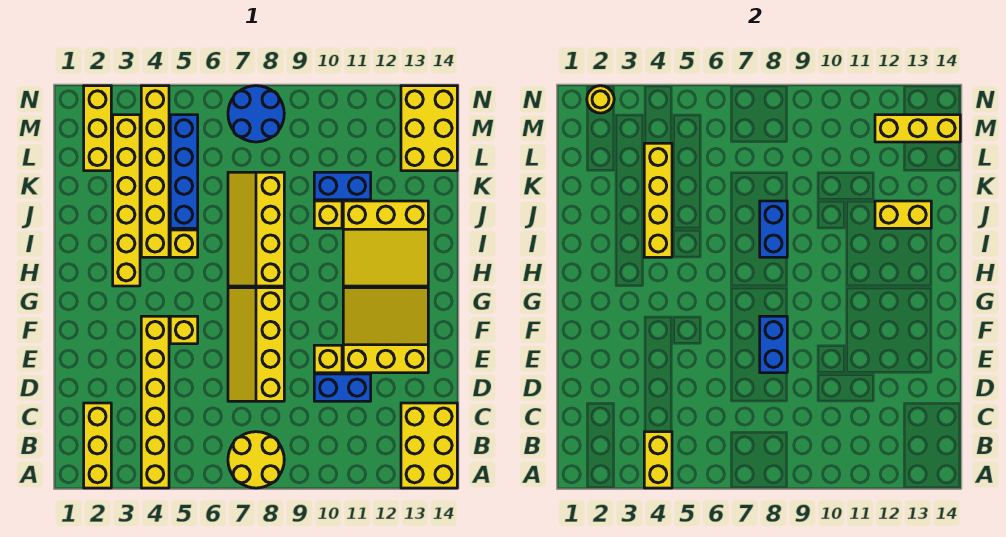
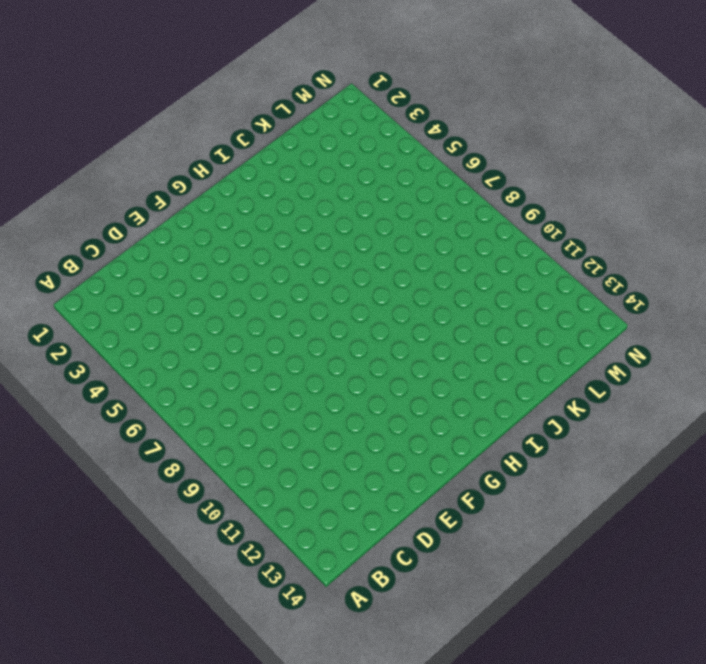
none -> yellow brick A2:C2 level 1
none -> yellow brick A4:F4 level 1
none -> yellow round brick A7:B8 level 1

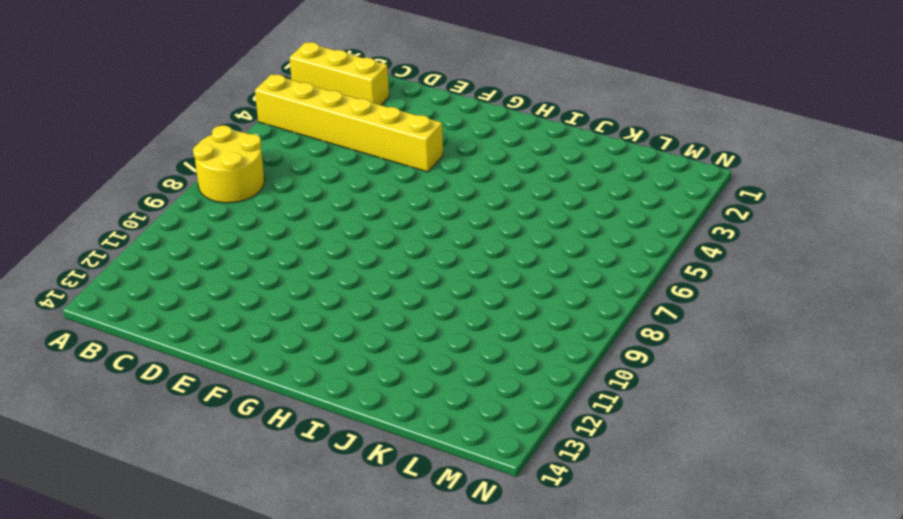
none -> yellow brick A13:C14 level 1
none -> yellow slope D7:G8 level 1 top 8
none -> blue brick D10:D11 level 1

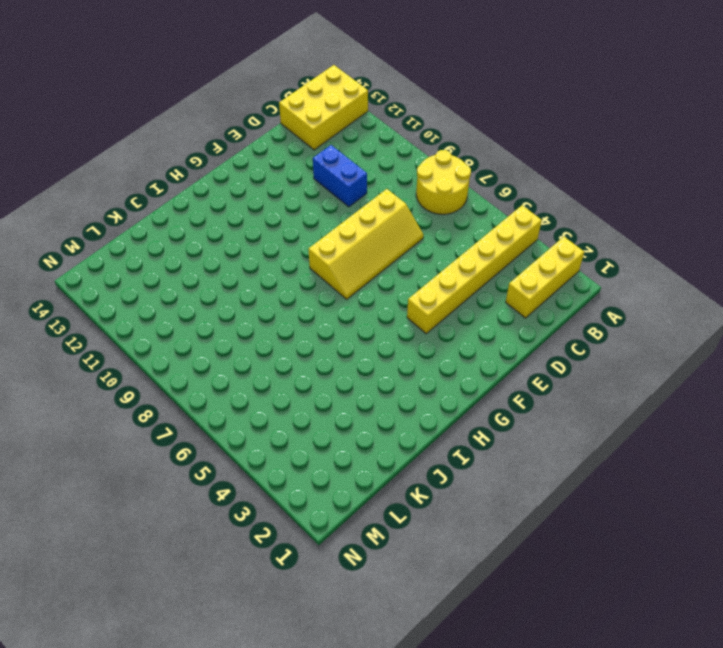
none -> yellow brick E10 level 1
none -> yellow slope E11:G13 level 1 top E
none -> yellow brick F5 level 1

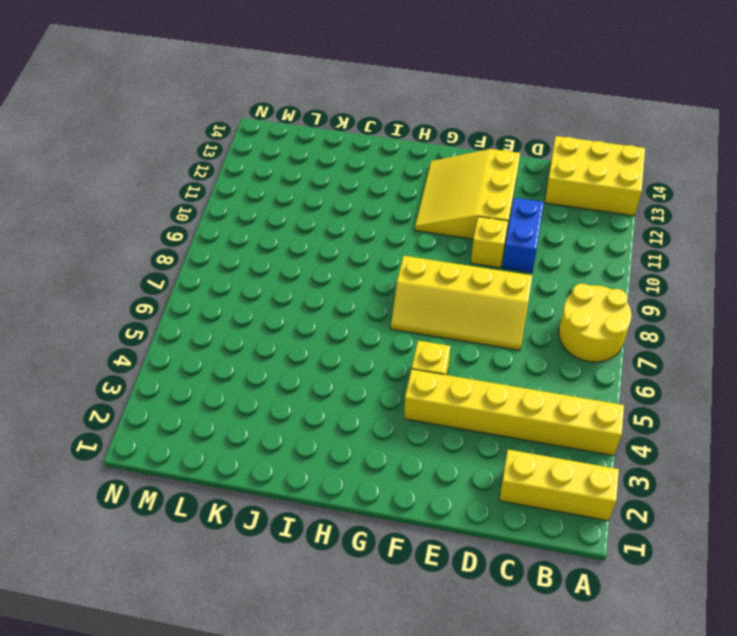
none -> yellow brick H3:M3 level 1
none -> yellow slope H7:K8 level 1 top 8
none -> yellow slope H11:J13 level 1 top J

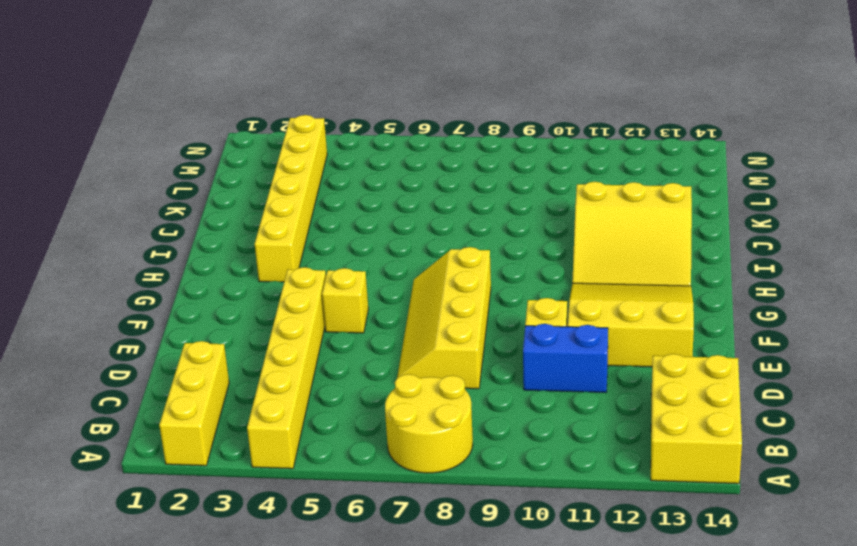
none -> yellow slope H7:K8 level 1 top 8
none -> yellow brick I4:N4 level 1
none -> yellow brick I5 level 1

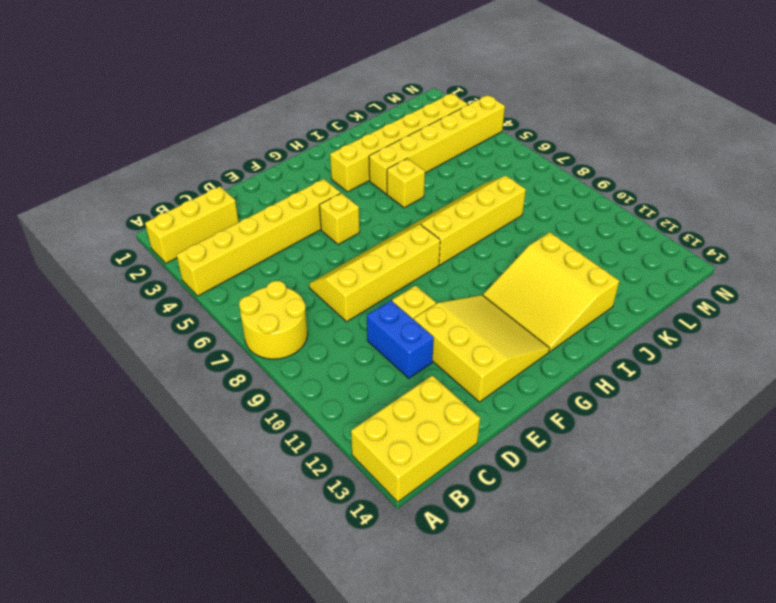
none -> blue brick J5:M5 level 1
none -> yellow brick J10 level 1
none -> blue brick K10:K11 level 1

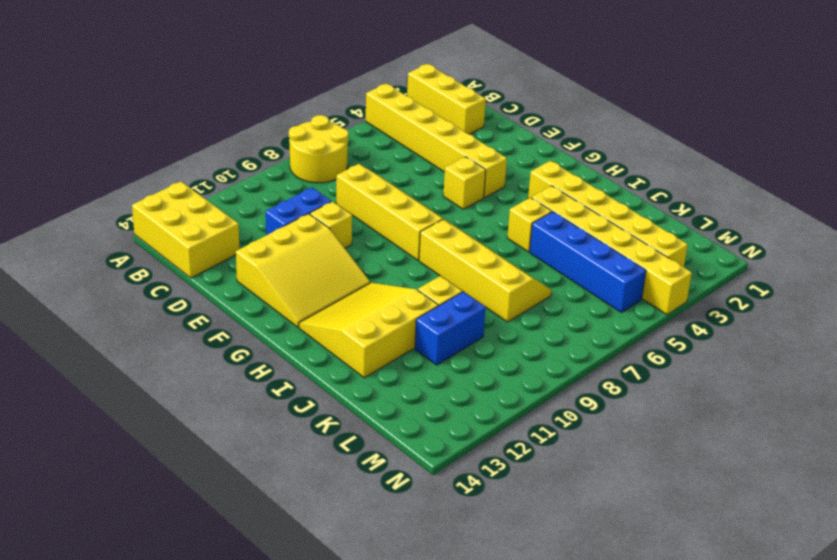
none -> yellow brick L2:N2 level 1
none -> yellow brick L13:N14 level 1
none -> blue round brick M7:N8 level 1

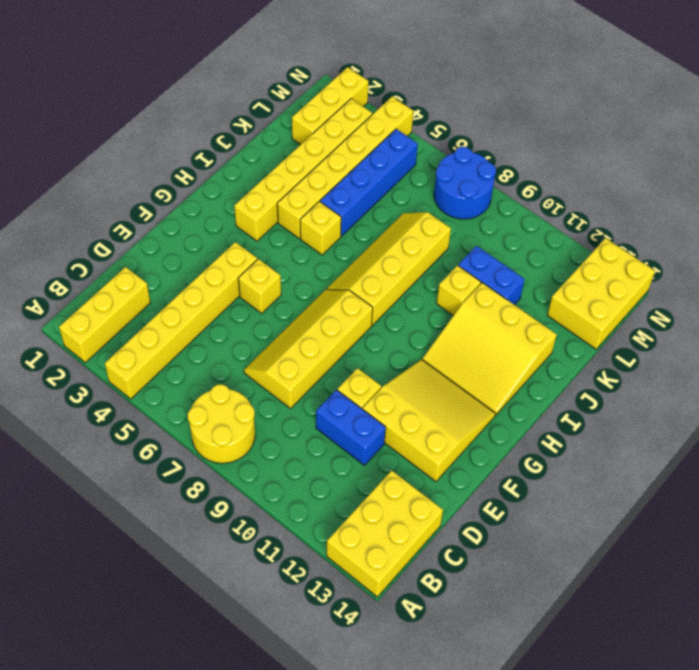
none -> yellow brick A4:B4 level 2
none -> blue brick E8:F8 level 2
none -> yellow brick I4:L4 level 2

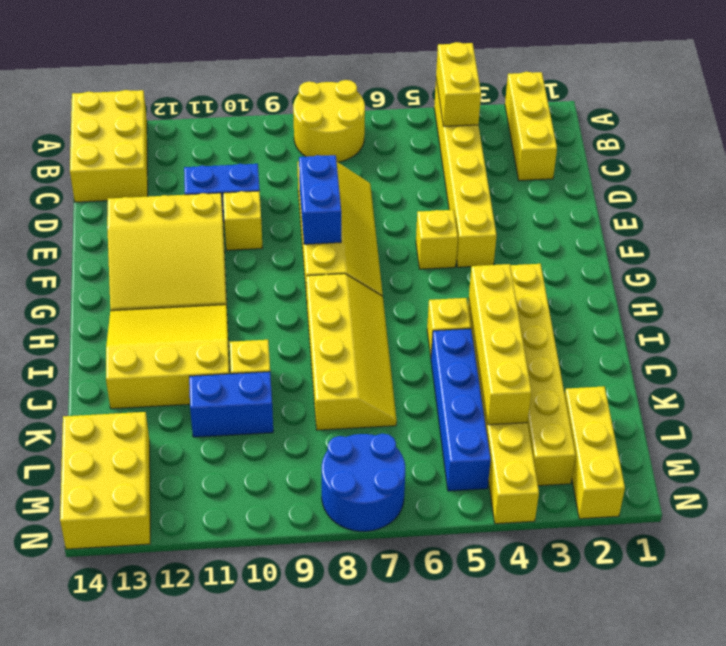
none -> blue brick I8:J8 level 2
none -> yellow brick J12:J13 level 2
none -> yellow brick M12:M14 level 2

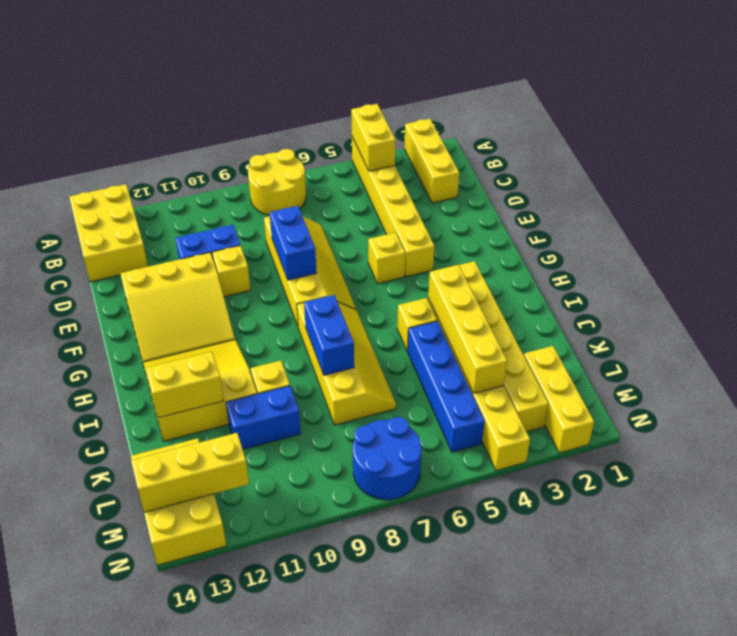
none -> yellow round brick N2 level 2

